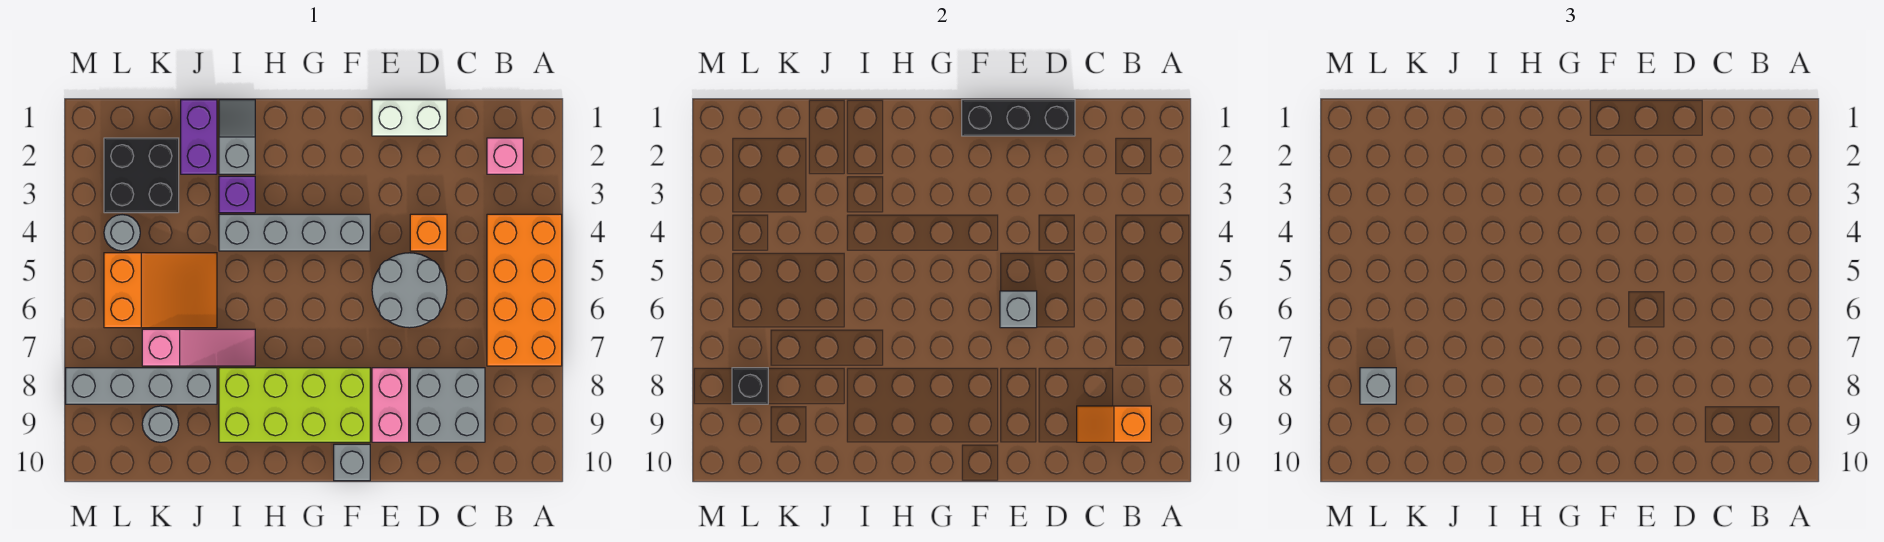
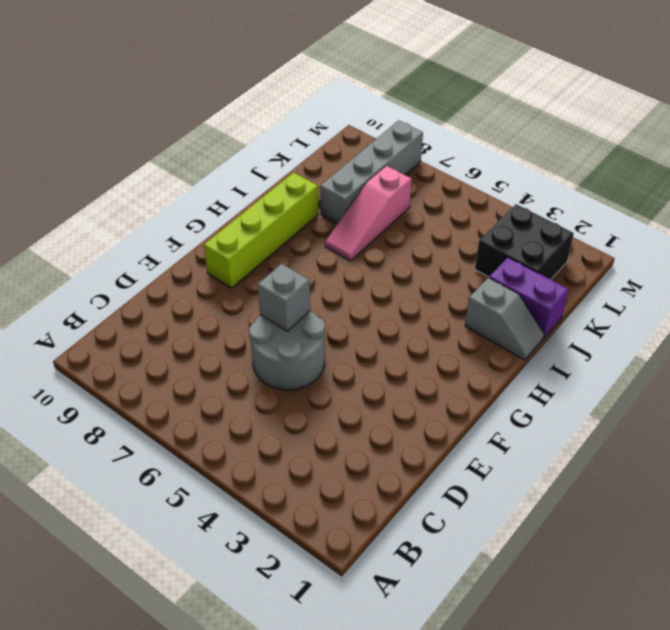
lime brick F9:I9 level 1 -> lime brick F8:I9 level 1
none -> orange brick A4:B7 level 1
none -> pink brick B2 level 1
none -> grey brick C8:D9 level 1

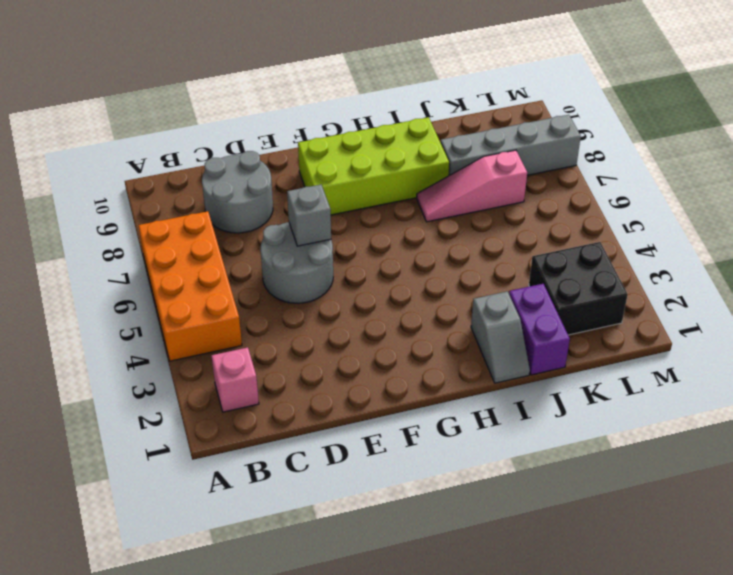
grey round brick C8:D9 level 1 -> grey brick C8:D9 level 1
none -> white brick D1:E1 level 1
none -> orange brick D4 level 1
none -> pink brick E8:E9 level 1

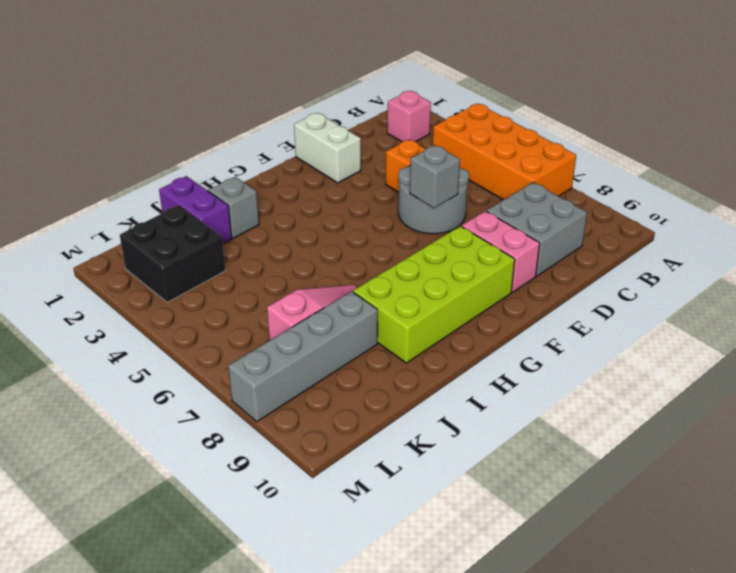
white brick E1:E2 level 1 -> white brick D1:E1 level 1
none -> grey brick F4:I4 level 1
none -> grey brick F10 level 1
none -> purple brick I3 level 1

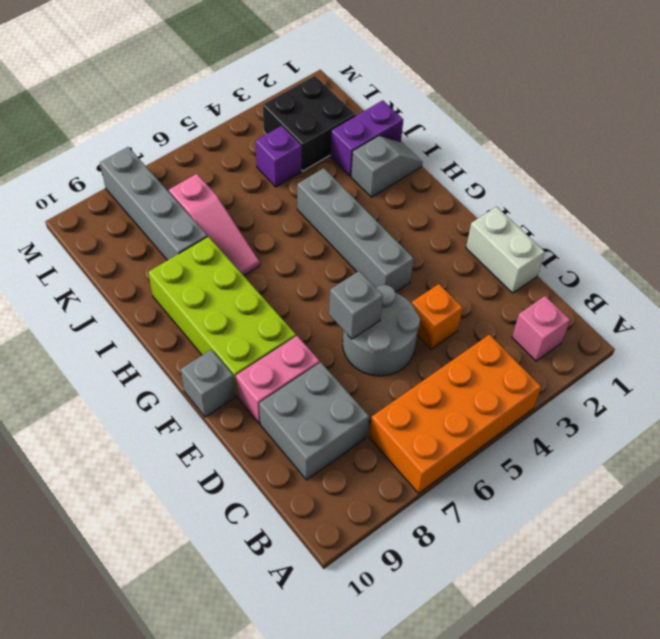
purple brick K4 level 1 -> purple brick I3 level 1
none -> orange slope J5:L6 level 1 top L
none -> grey round brick K9 level 1
none -> grey round brick L4 level 1

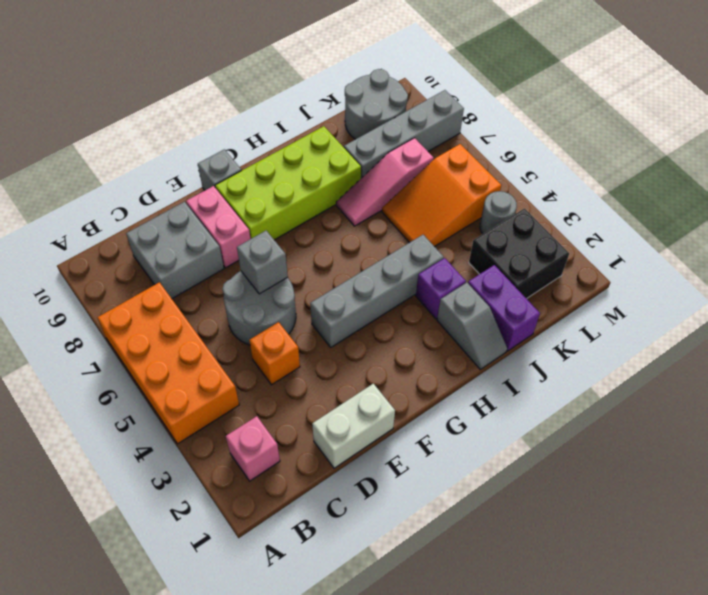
grey round brick K9:L10 level 1 -> grey round brick K9 level 1
none -> orange slope B9:C9 level 2 top B
none -> black brick D1:F1 level 2
none -> black brick L8 level 2

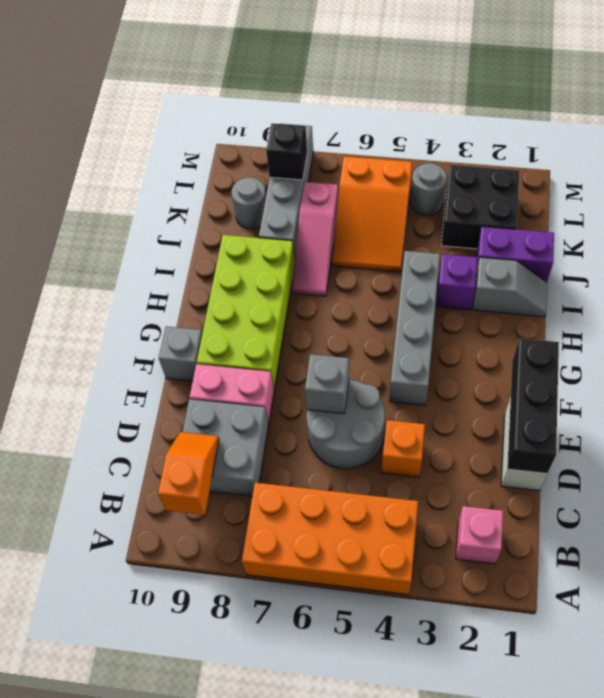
none -> grey brick L8 level 3

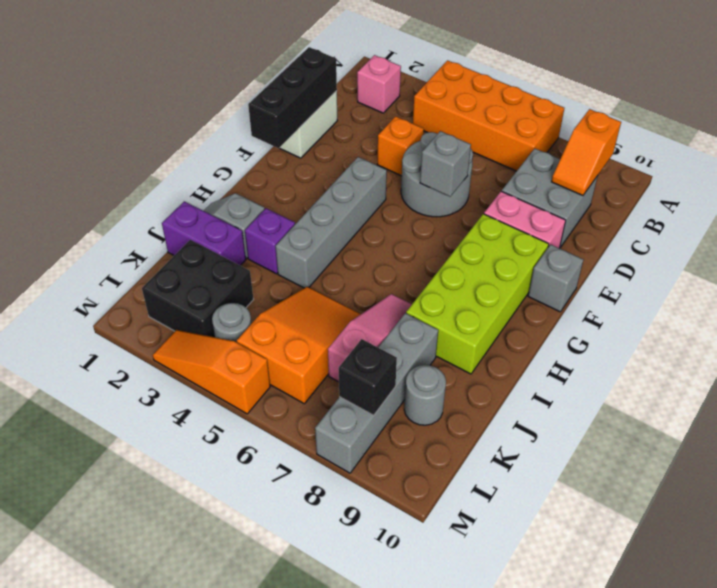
orange slope M3:M5 level 1 top 5 -> none
none -> grey brick L8 level 3

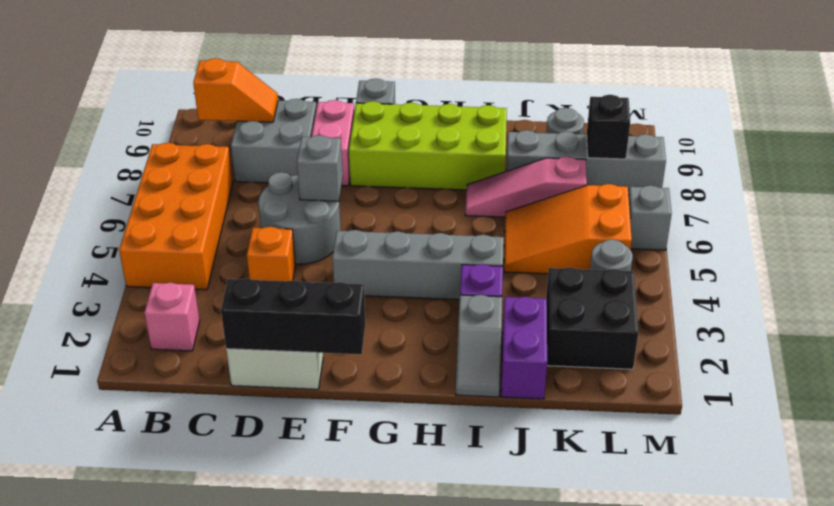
grey brick M6 level 1 -> grey brick L8 level 3

